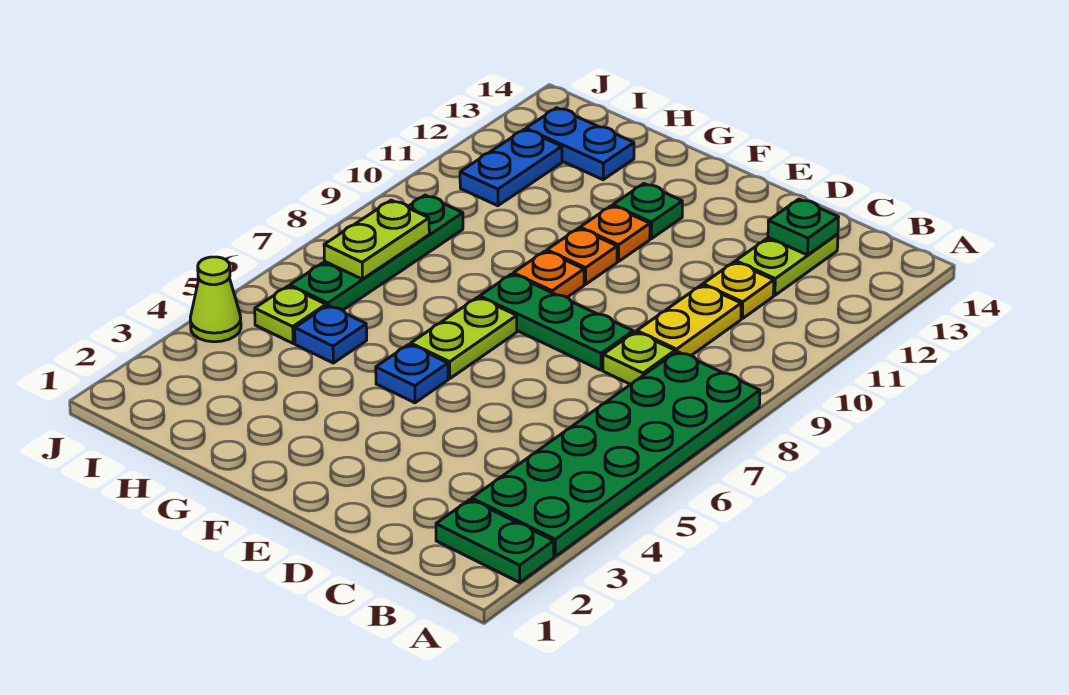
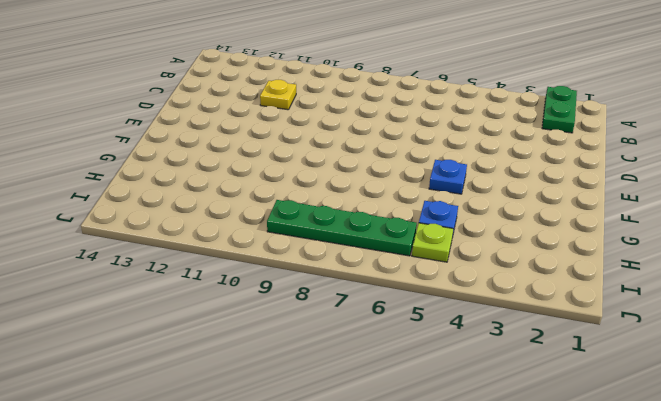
none -> green plate A3:B8 level 1
none -> lime plate C8 level 1
none -> yellow plate C9:C10 level 1

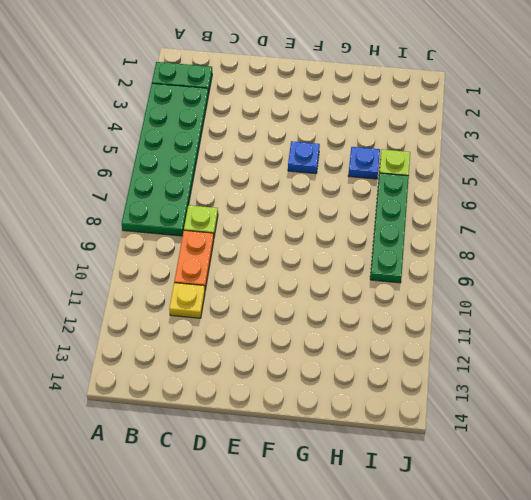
orange plate C9:C10 level 1 -> yellow plate C9:C10 level 1
none -> lime plate C12:C13 level 1
none -> green plate D8:F8 level 1
none -> lime plate F6:F7 level 1

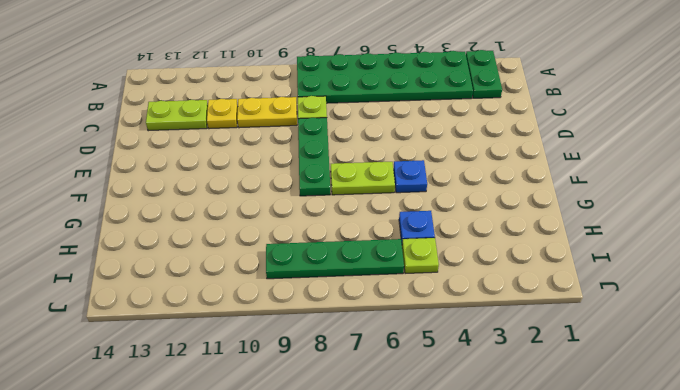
none -> orange plate F9 level 1
none -> orange plate F10 level 1
none -> orange plate F11 level 1

